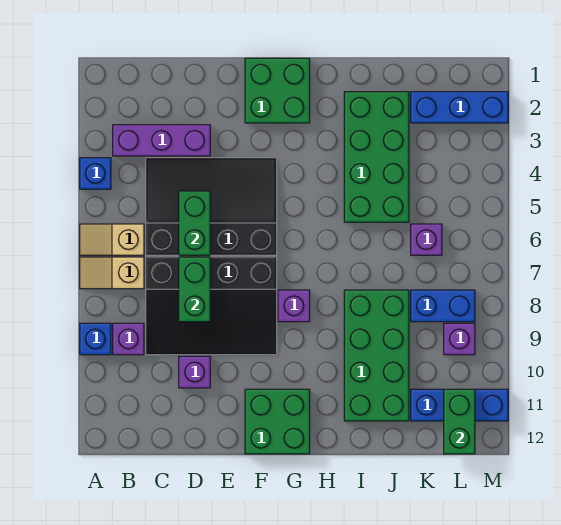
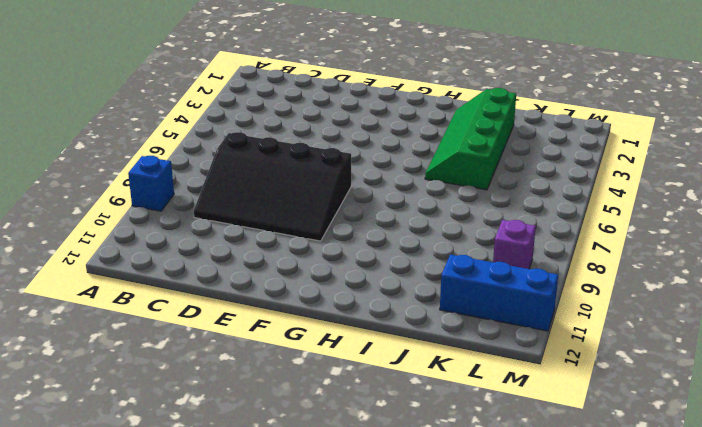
green slope I2:J5 level 1 top J -> green brick I2:J5 level 1
none -> blue brick A4 level 1
none -> tan slope A6:B6 level 1 top B
none -> tan slope A7:B7 level 1 top B

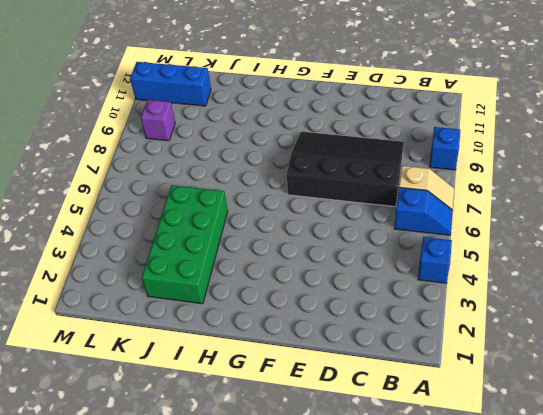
blue slope A6:B6 level 1 top B -> tan slope A6:B6 level 1 top B
none -> purple brick B3:D3 level 1
none -> purple brick B9 level 1
none -> black slope C4:F6 level 1 top 6

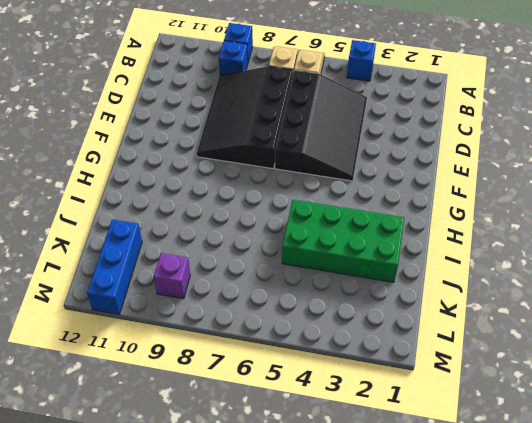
blue brick B9 level 1 -> purple brick B9 level 1
none -> purple brick B3:D3 level 1
none -> purple brick D10 level 1
none -> green brick F1:G2 level 1

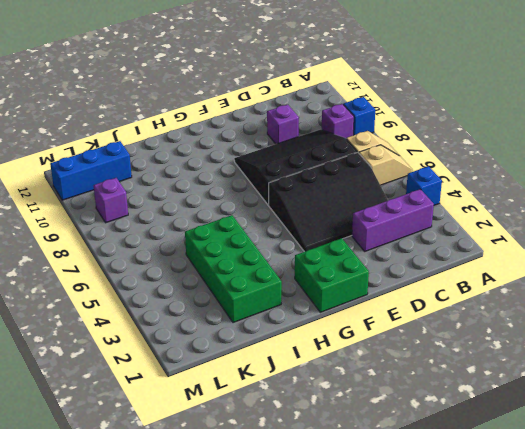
none -> green brick F11:G12 level 1
none -> purple brick G8 level 1
none -> green brick I8:J11 level 1

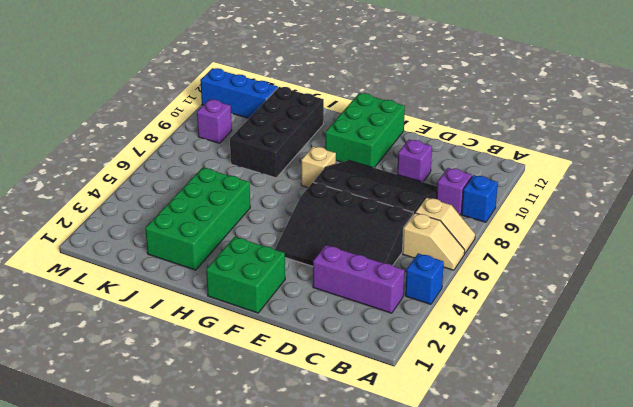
green brick F10:G12 level 1 -> green brick F11:G12 level 1
tan brick G8 level 1 -> purple brick G8 level 1
black brick I8:J11 level 1 -> green brick I8:J11 level 1
none -> blue brick K2:M2 level 1
none -> purple brick K6 level 1
none -> blue brick K8:L8 level 1

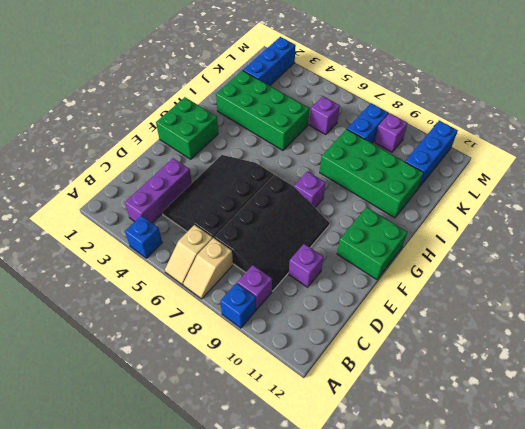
none -> green brick D5:D6 level 2
none -> green brick D7:D8 level 2
none -> green brick L11:L12 level 2

